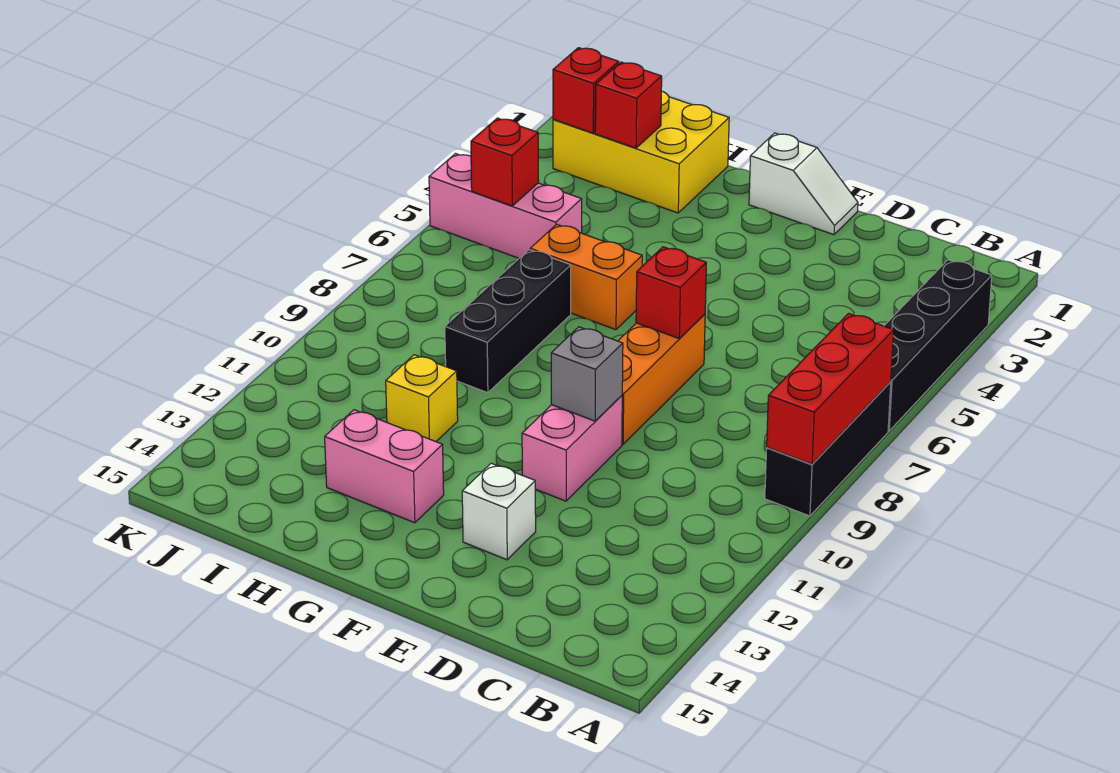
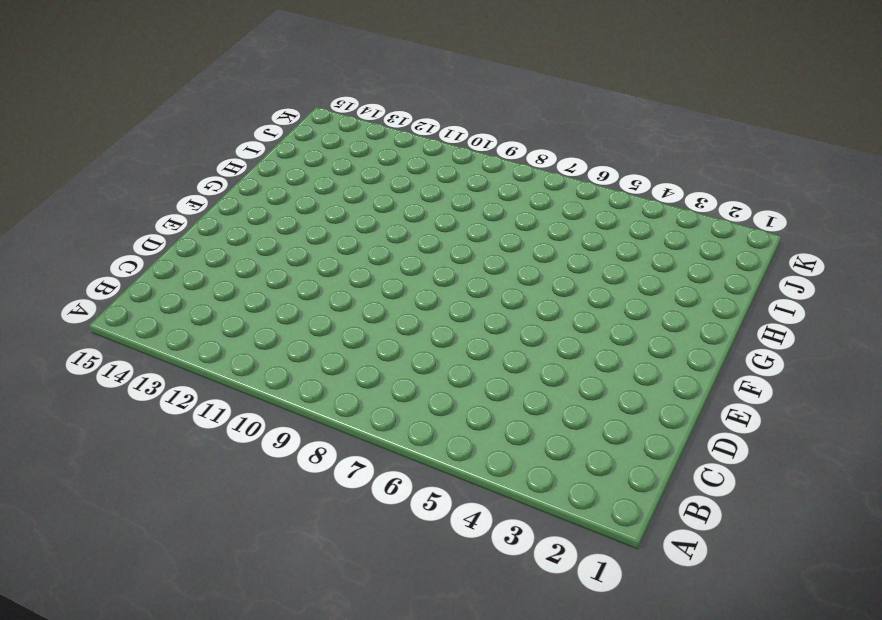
none -> black brick A3:A6 level 1
none -> black brick A7:A9 level 1
none -> white slope E1:F1 level 1 top F

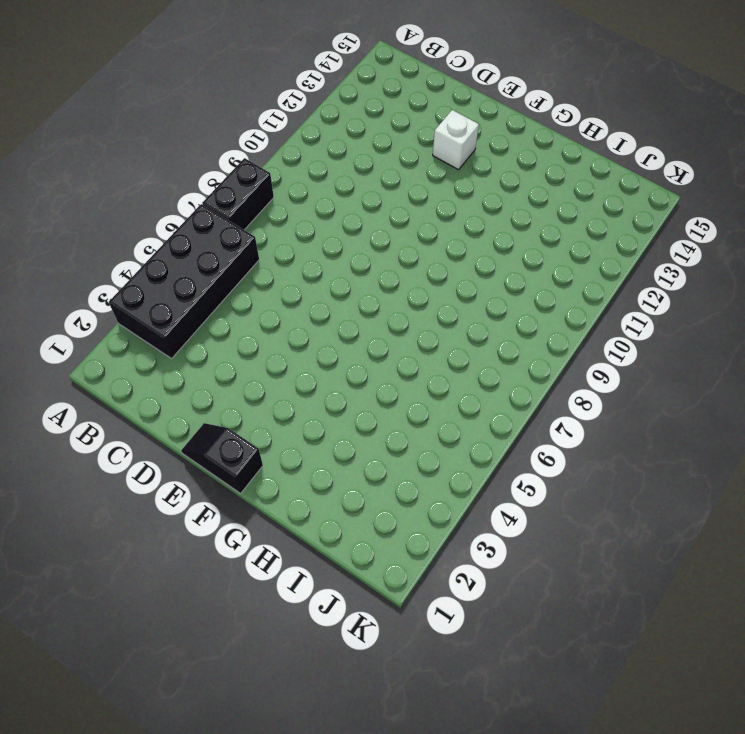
black brick A3:B6 level 1 -> black brick A3:A6 level 1
black brick A7:A8 level 1 -> black brick A7:A9 level 1
black slope E1:F1 level 1 top F -> white slope E1:F1 level 1 top F
none -> orange brick E7:E9 level 1
none -> pink brick E10:E11 level 1
none -> orange brick G6:H6 level 1

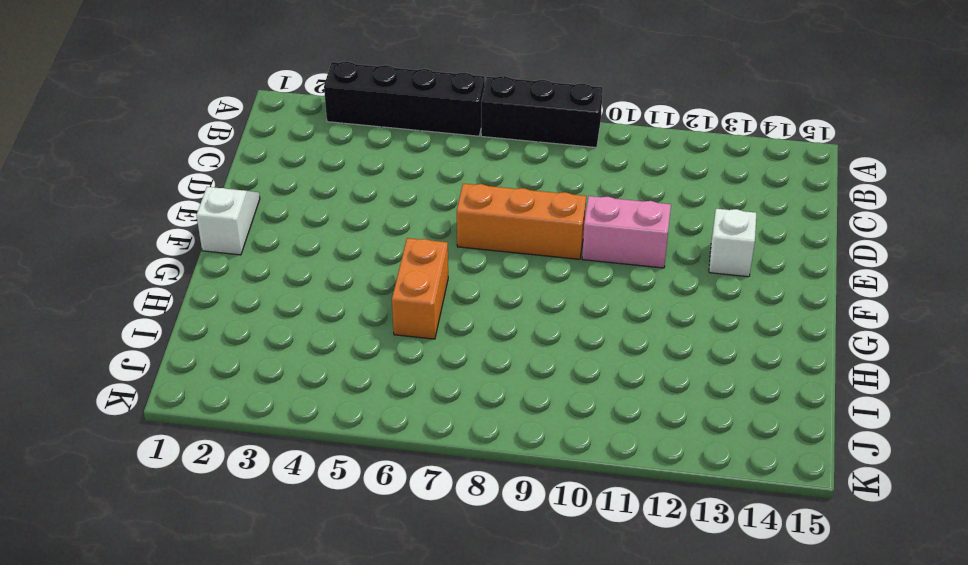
none -> pink brick G13:H13 level 1
none -> yellow brick H1:J2 level 1
none -> black brick H7:H9 level 1

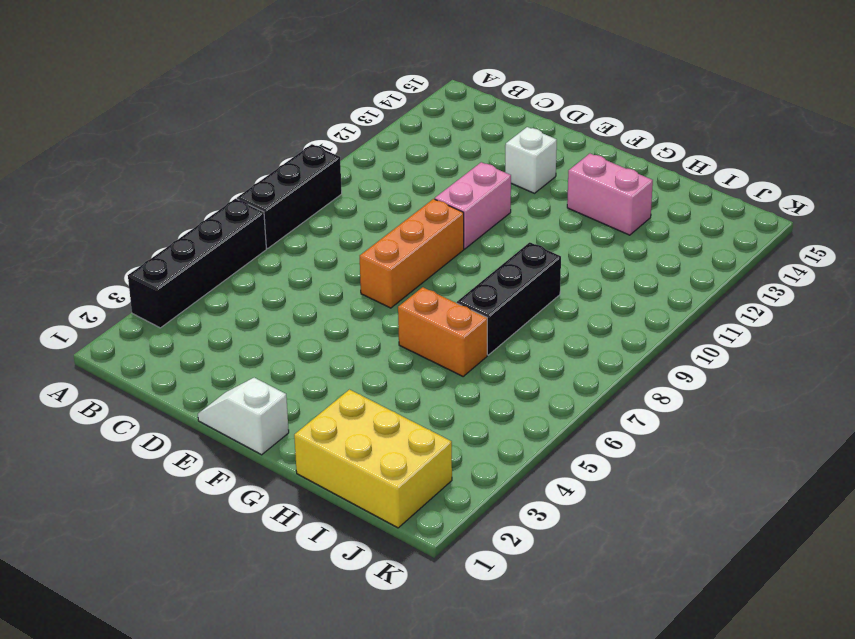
none -> yellow brick H11 level 1
none -> pink brick I5:K5 level 1
none -> red brick A7:A9 level 2

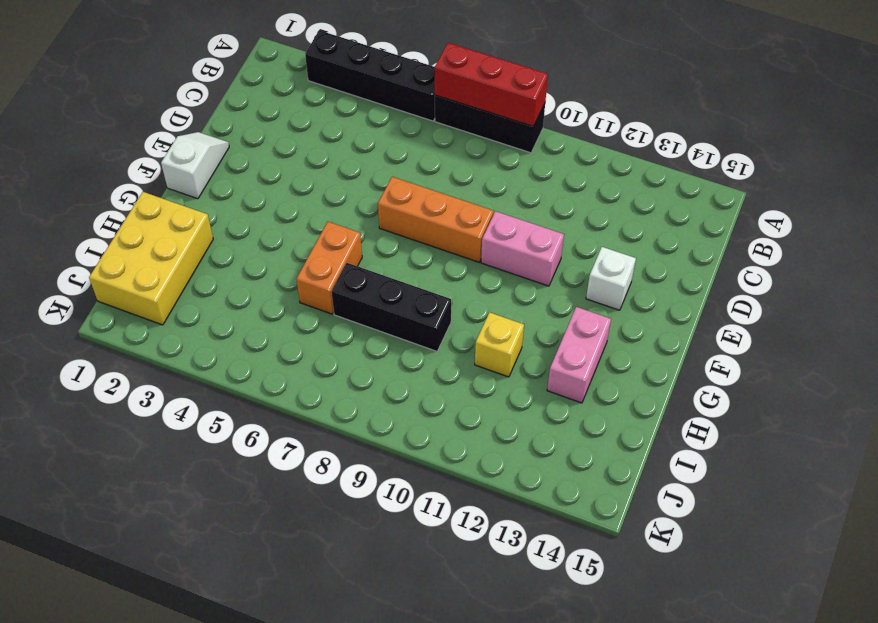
none -> pink brick I5:K5 level 1
none -> red brick E7 level 2
none -> grey brick E10 level 2

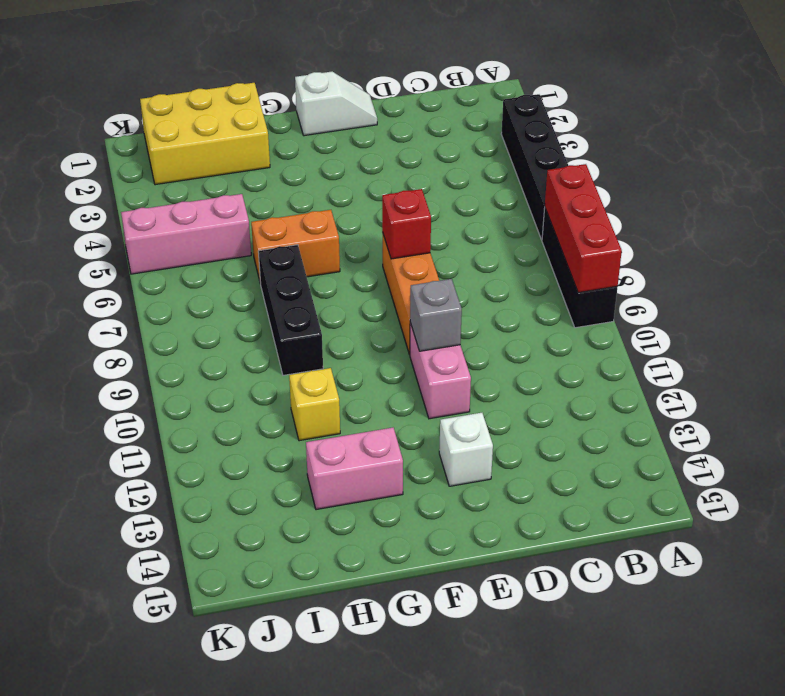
none -> red brick I2 level 2
none -> red brick J2 level 2
none -> red brick J5 level 2

